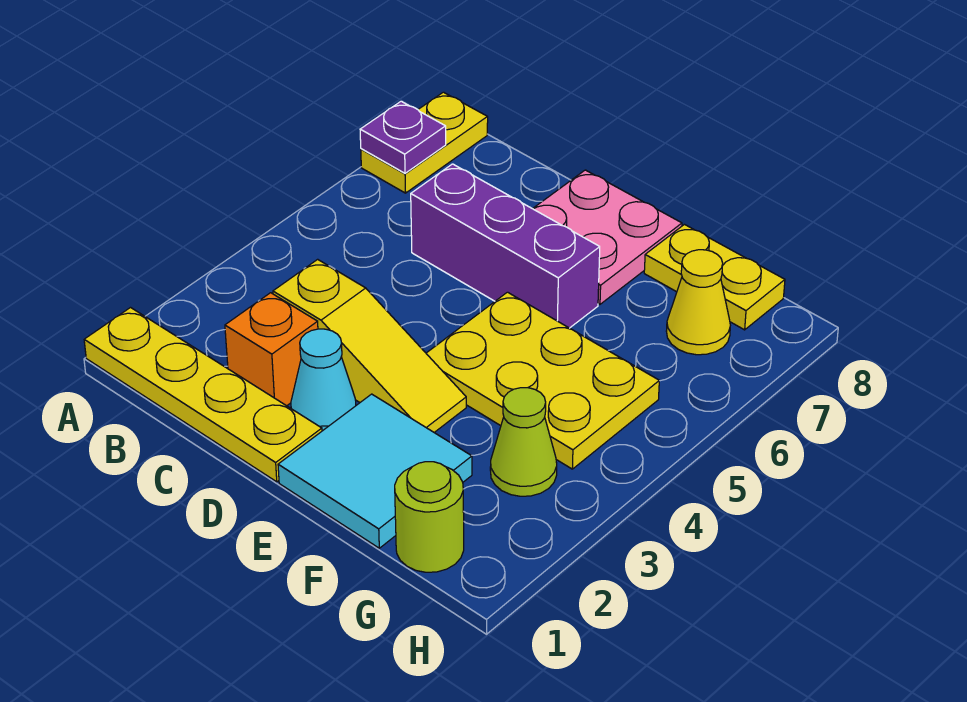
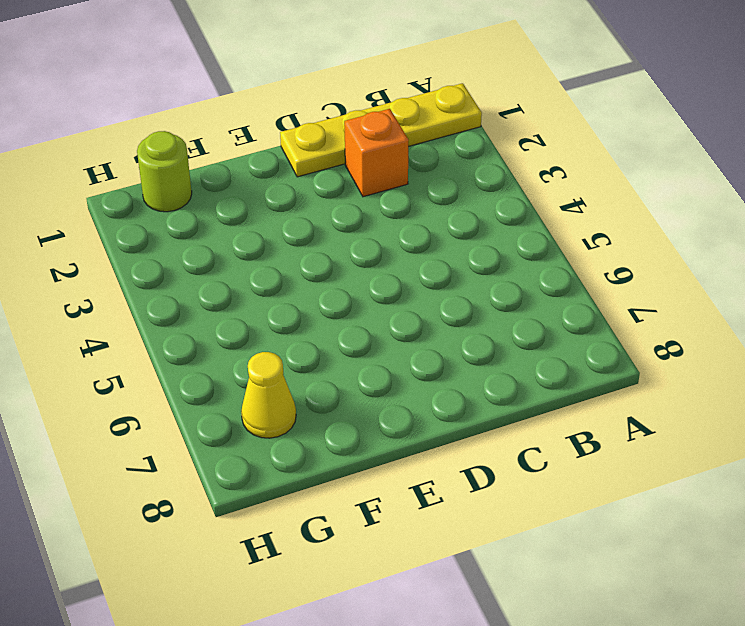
none -> yellow plate A7:A8 level 1
none -> yellow slope C3:E3 level 1 top C
none -> purple brick C6:E6 level 1

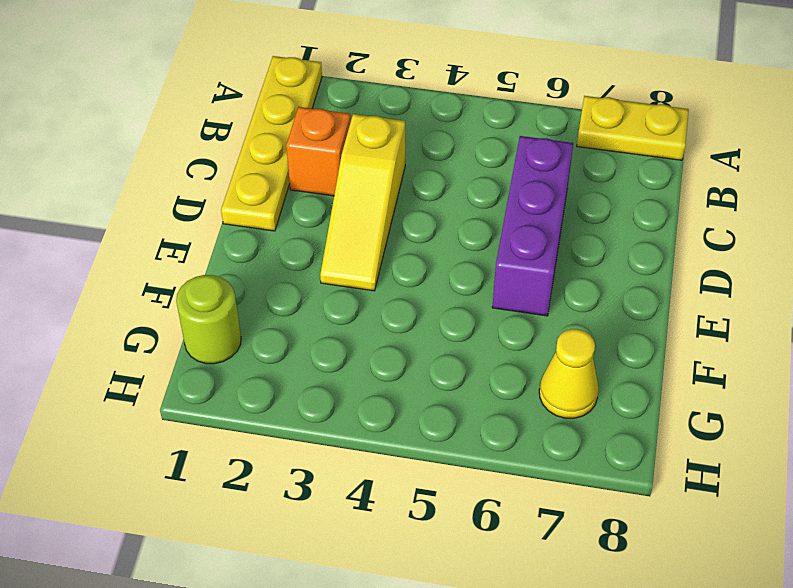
none -> cyan cone D2 level 1
none -> pink plate D7:E8 level 1
none -> cyan tile E1:F2 level 1

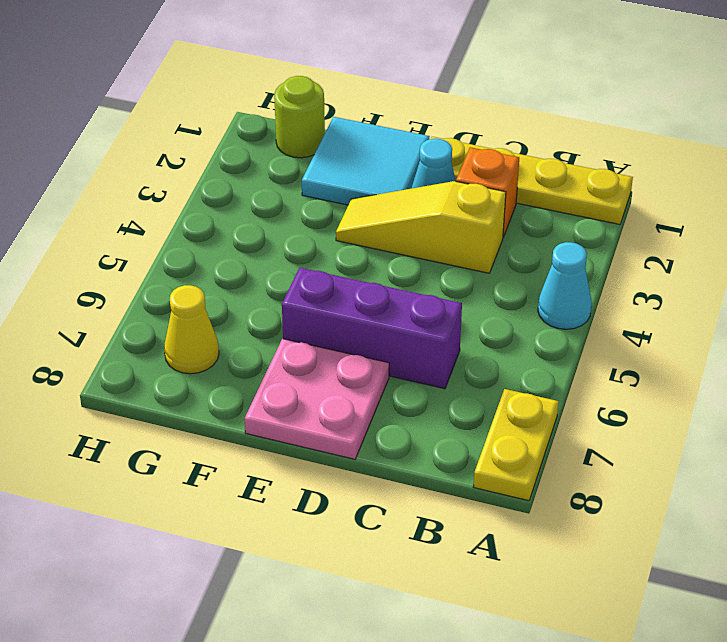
cyan cone A4 level 1 -> none
none -> yellow plate E4:G5 level 1
none -> yellow plate F8:G8 level 1
none -> lime cone G3 level 1

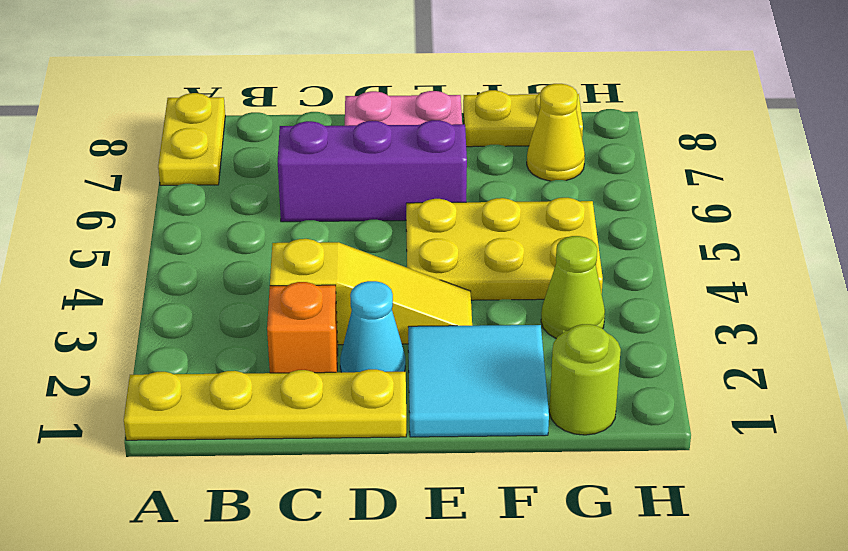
none -> purple plate A7 level 2

